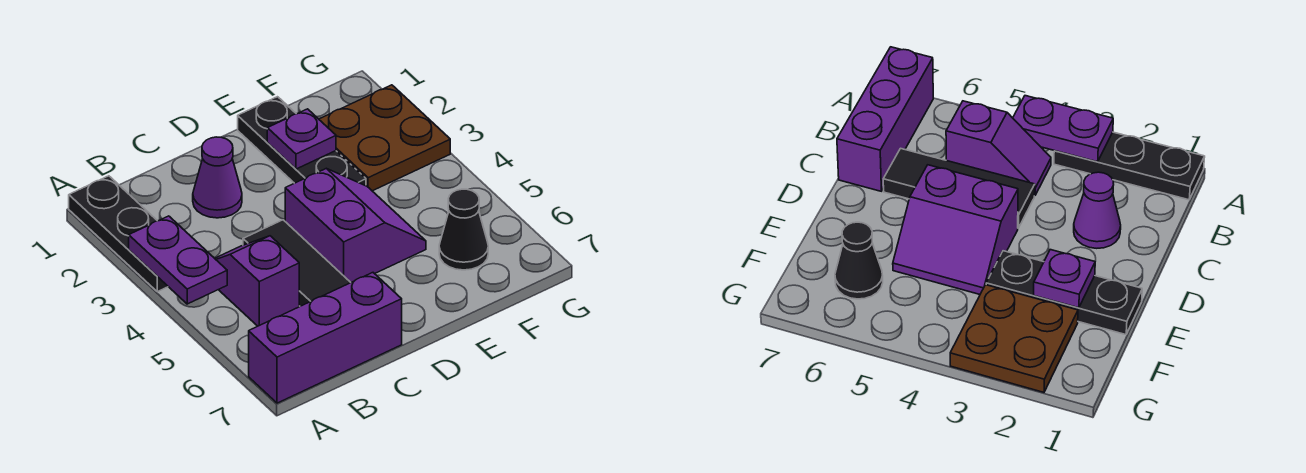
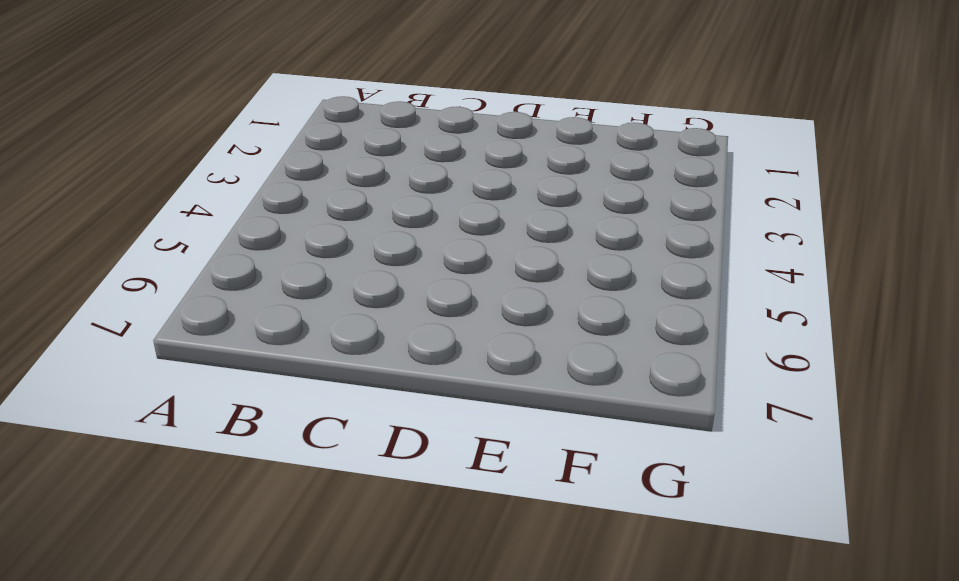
none -> black plate A1:A3 level 1
none -> purple brick A7:C7 level 1

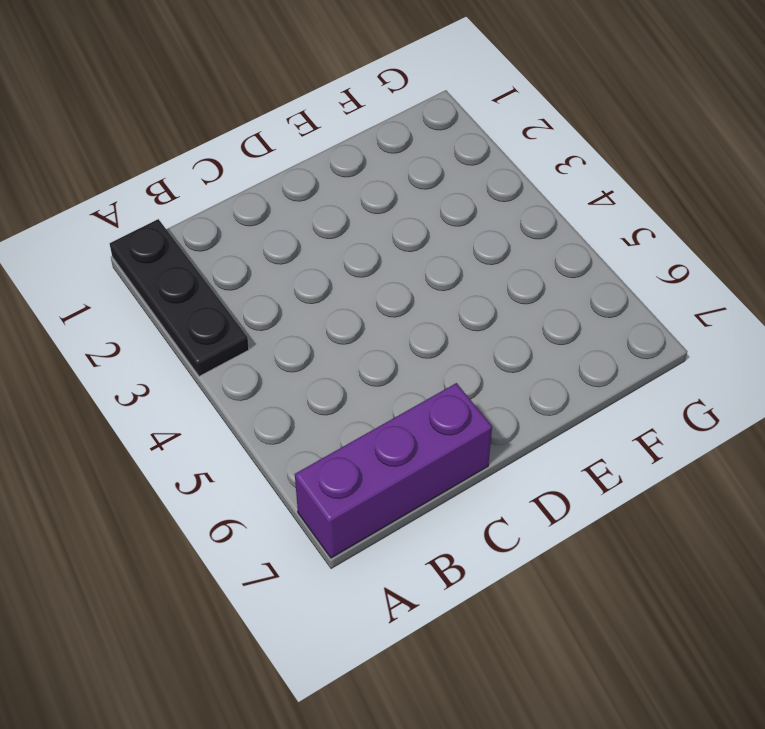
none -> purple slope B4:B5 level 1 top 5
none -> purple cone C2 level 1

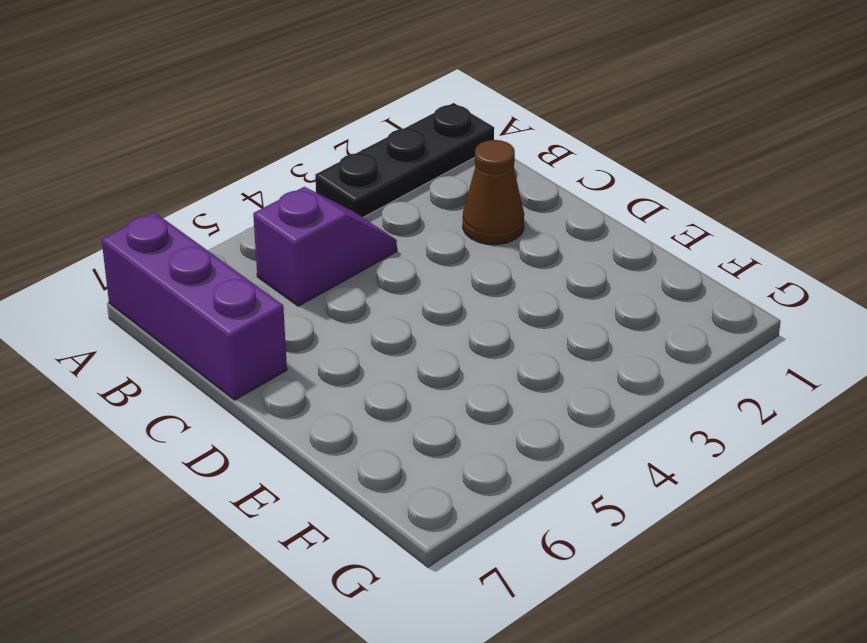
brown cone C2 level 1 -> purple cone C2 level 1
none -> black tile C4:C6 level 1
none -> purple slope D4:E5 level 1 top D

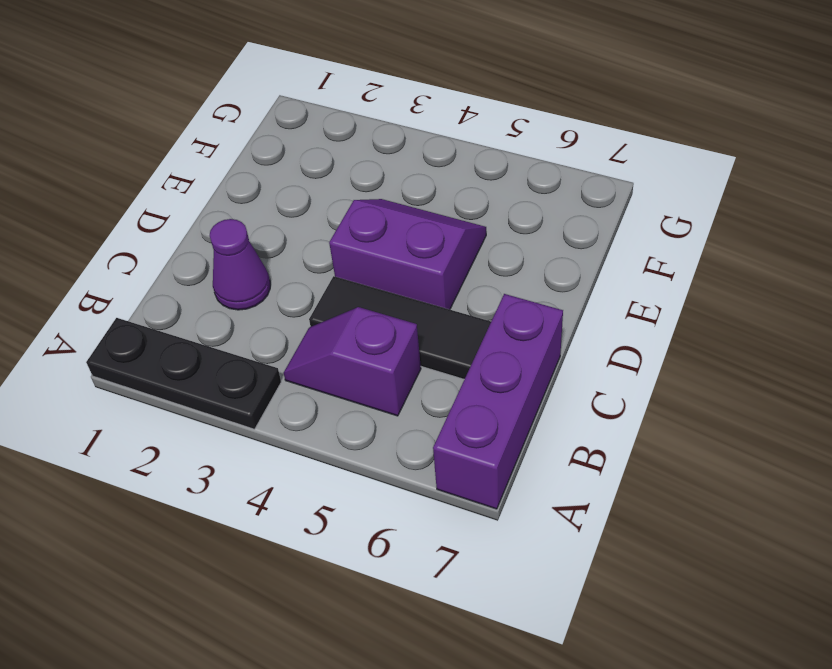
none -> black plate E1:E3 level 1
none -> brown plate F2:G3 level 1

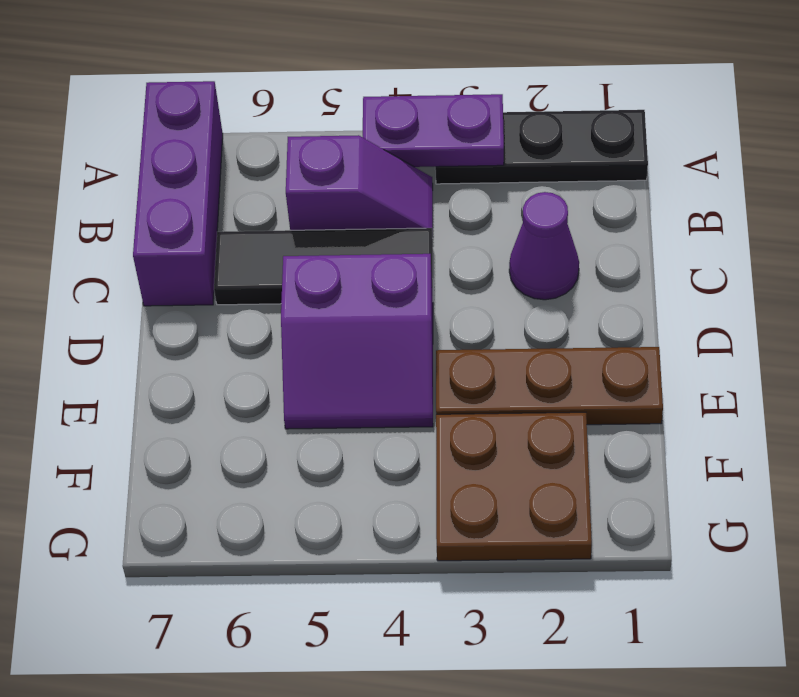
brown plate E1:E3 level 1 -> black plate E1:E3 level 1
none -> black cone F6 level 1
none -> purple plate E2 level 2

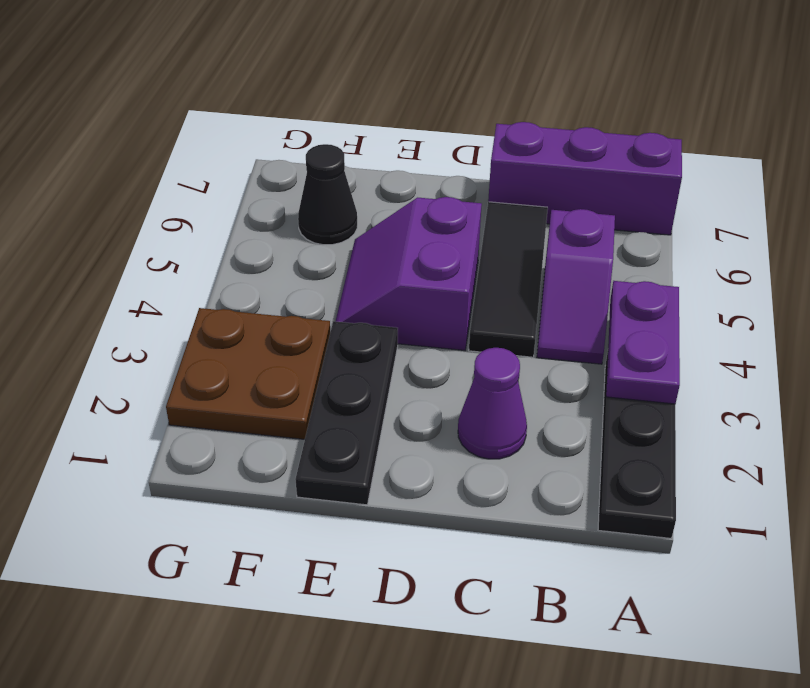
none -> purple plate E2 level 2

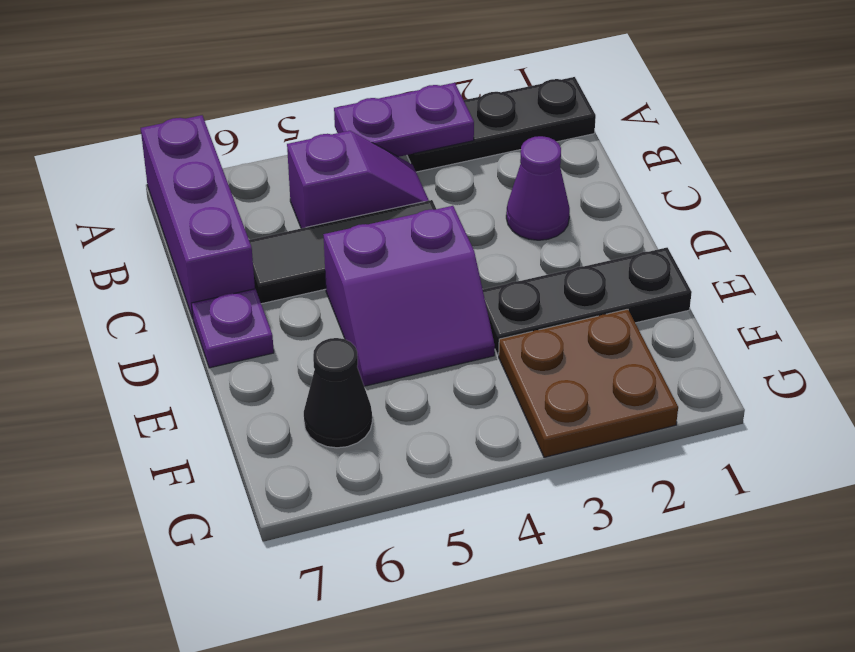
purple plate D7 level 1 -> purple plate E2 level 2

